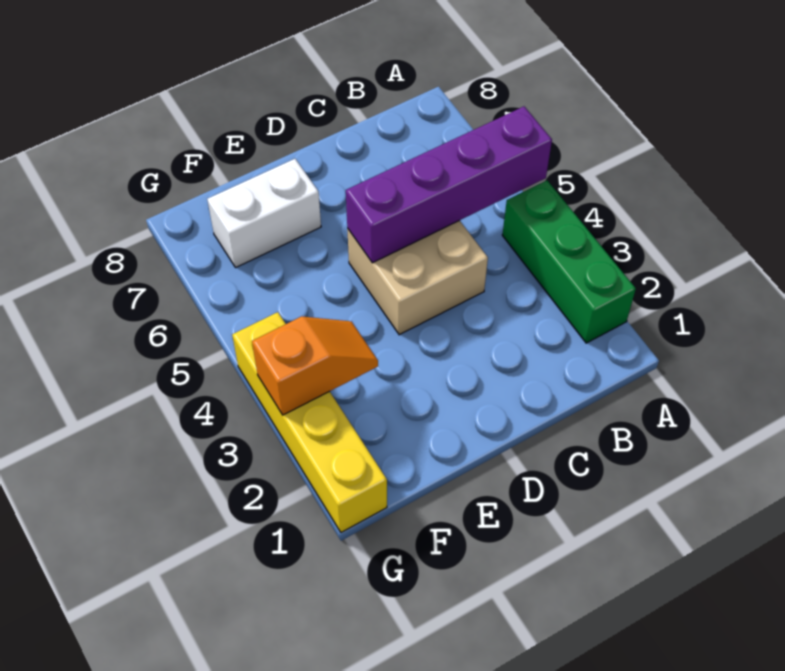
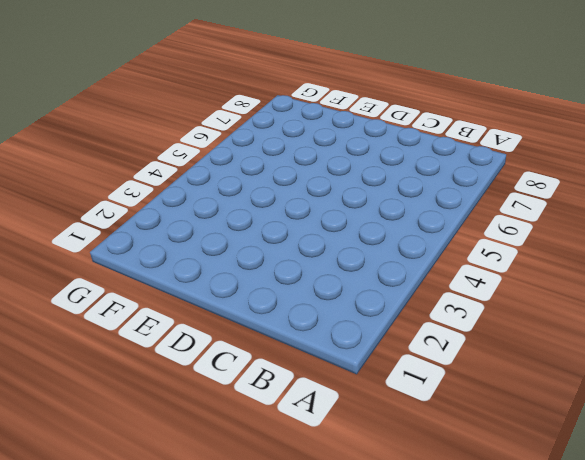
none -> green brick A2:A4 level 1
none -> tan brick C4:D5 level 1

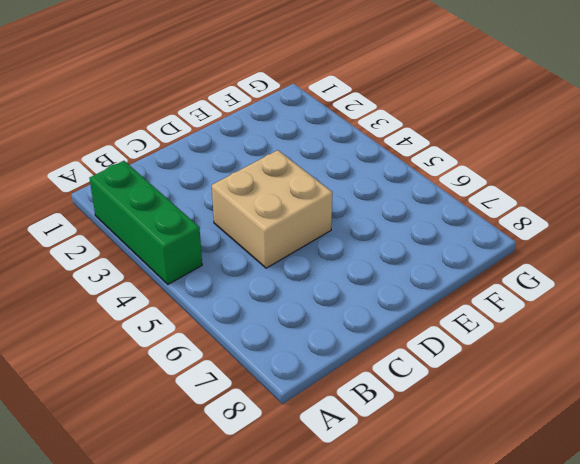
none -> white brick E7:F7 level 1
none -> yellow brick G1:G4 level 1

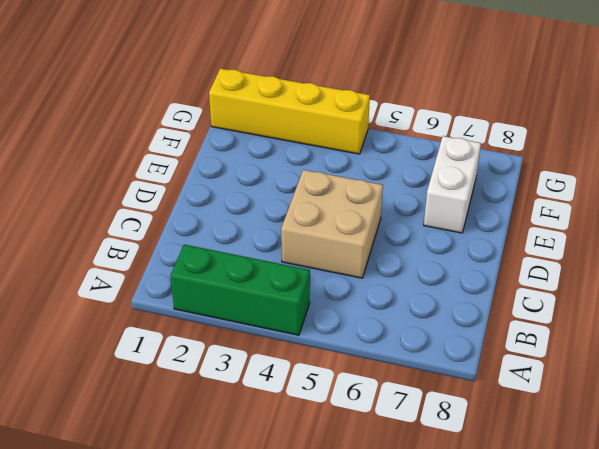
none -> purple brick A5:D5 level 2
none -> orange slope F3:G3 level 2 top G

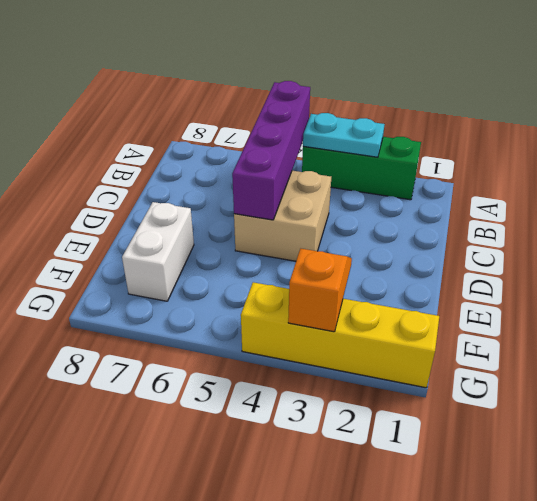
cyan plate A3:A4 level 2 -> none

